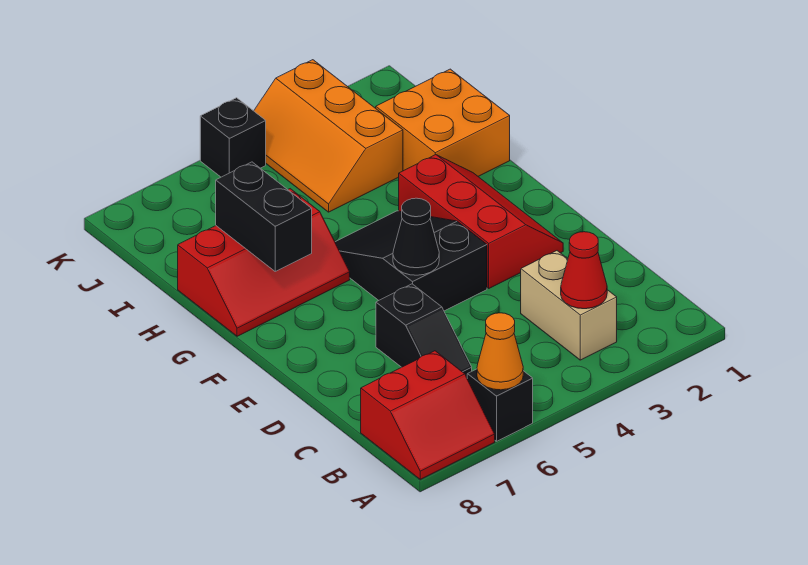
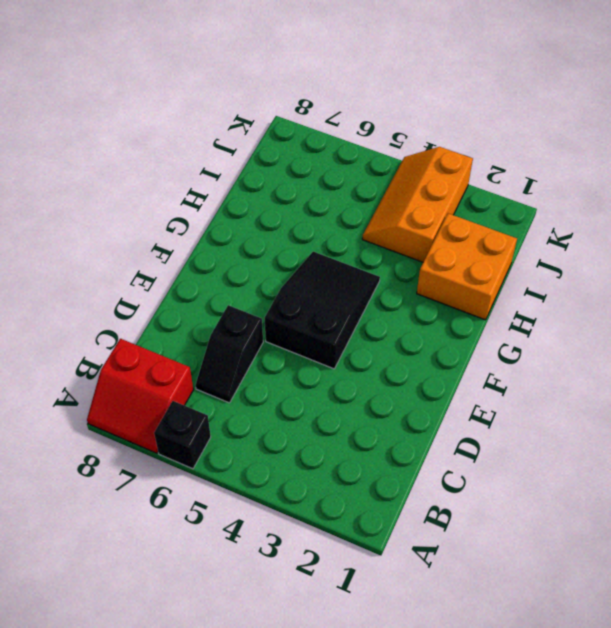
none -> tan brick B3:C3 level 1
none -> red slope E2:G3 level 1 top 3
none -> red slope G6:H8 level 1 top H

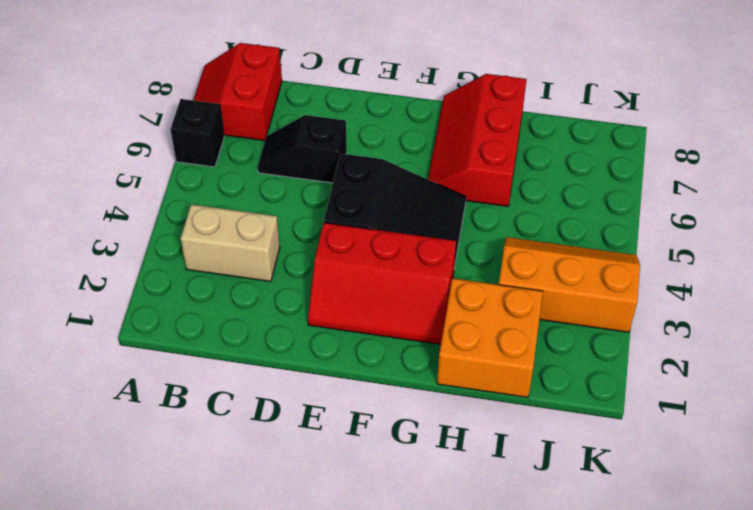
none -> black brick K5 level 1
none -> orange cone A6 level 2
none -> red cone B3 level 2

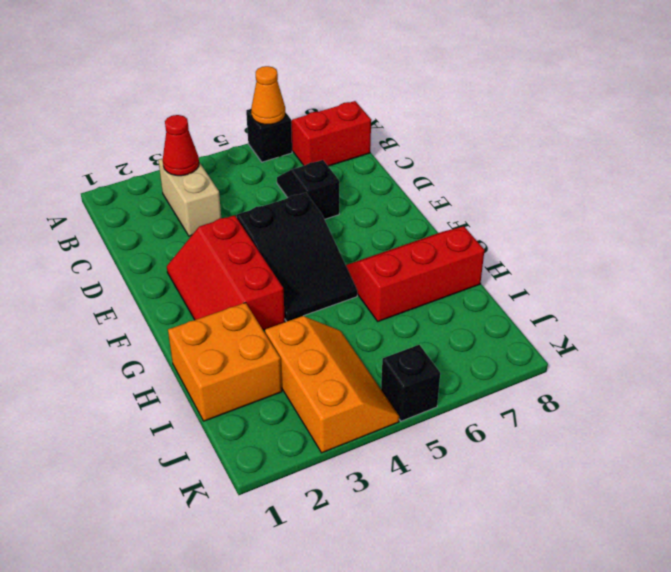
none -> black cone E5 level 2
none -> black brick G7:H7 level 2

